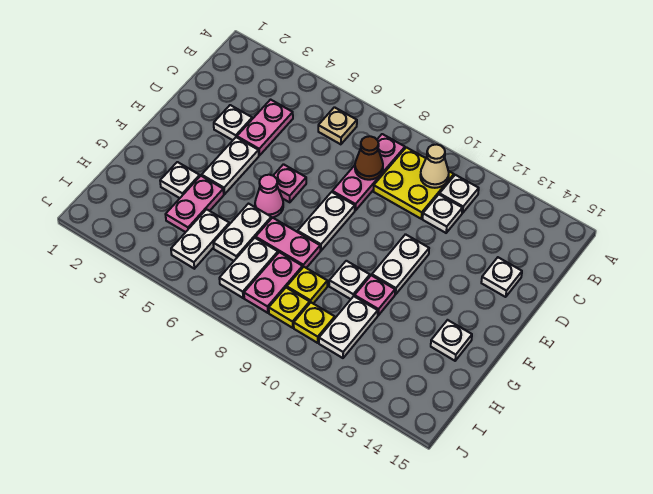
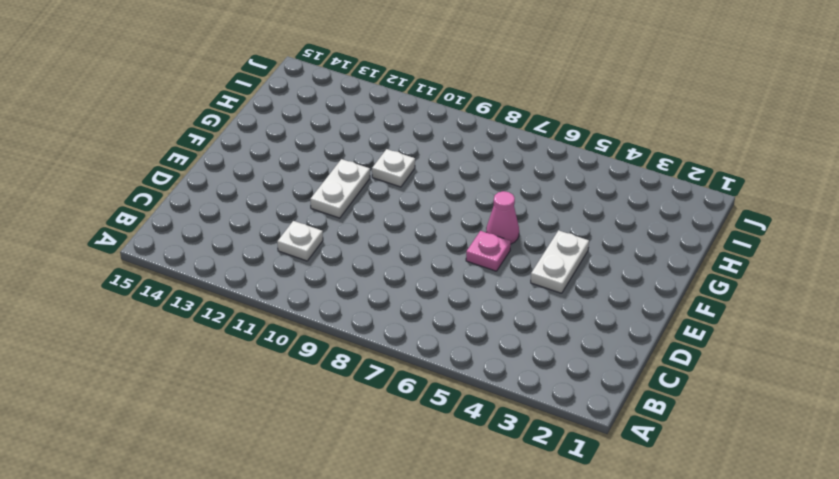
none -> tan plate B6 level 1
none -> pink plate B8:D8 level 1
none -> yellow plate B9:C10 level 1

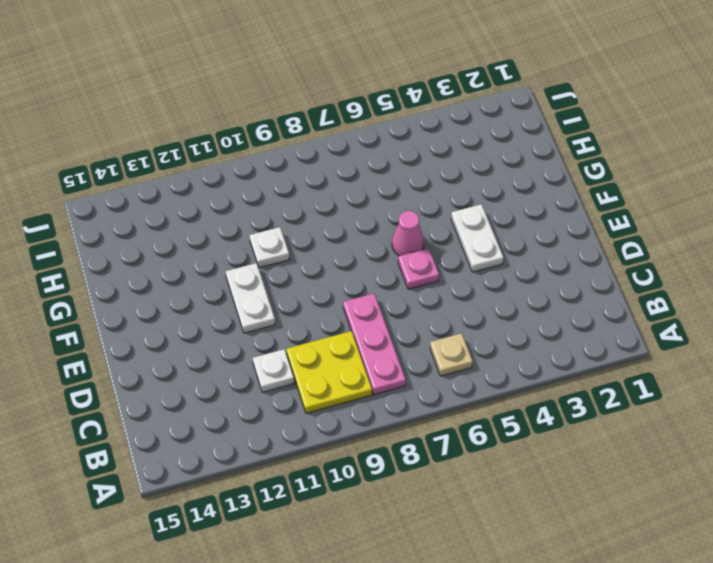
none -> white plate B11 level 1
none -> pink plate C4:D4 level 1
none -> white plate D3 level 1

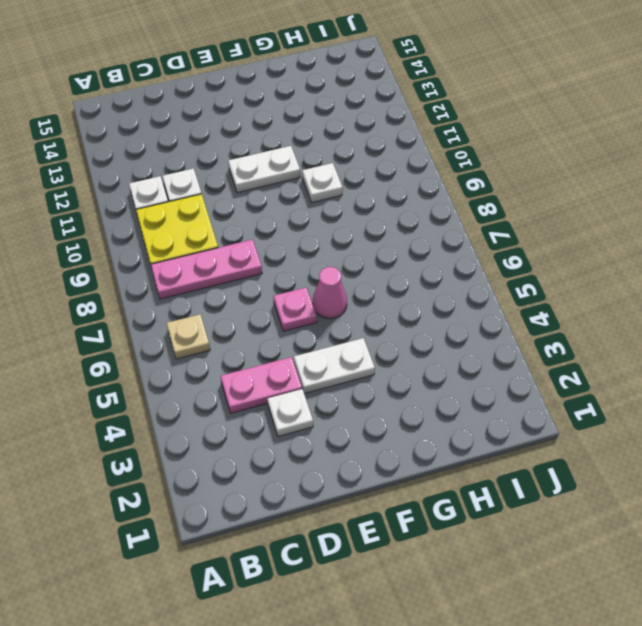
none -> white plate D14 level 1
none -> white plate E8:F8 level 1
none -> white plate G3 level 1

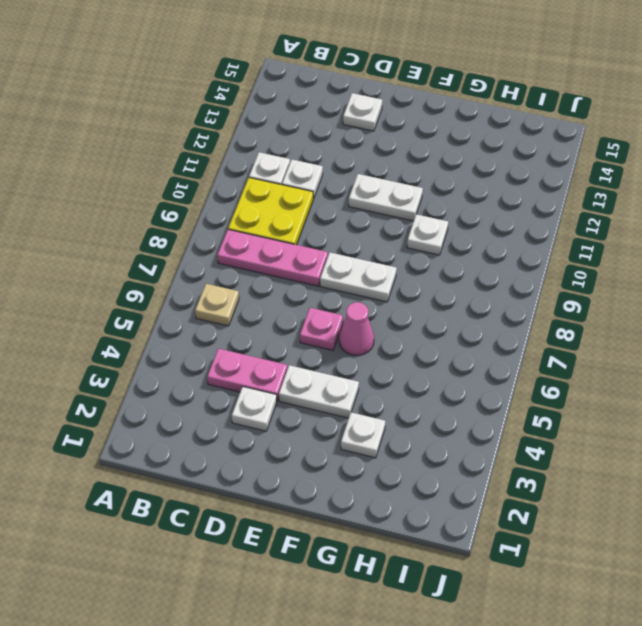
none -> pink plate G4:H4 level 1
none -> white plate G6:H6 level 1
none -> pink plate G7:G8 level 1

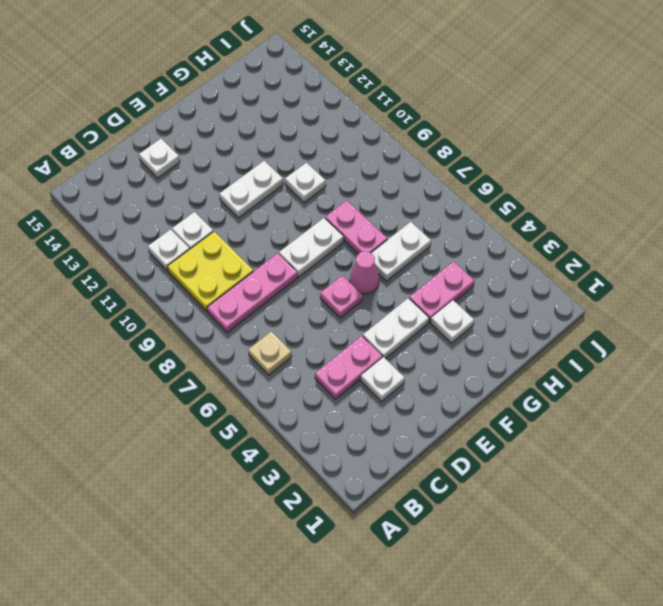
none -> pink plate G11 level 1
none -> white plate G14 level 1
none -> white plate H5:I5 level 1

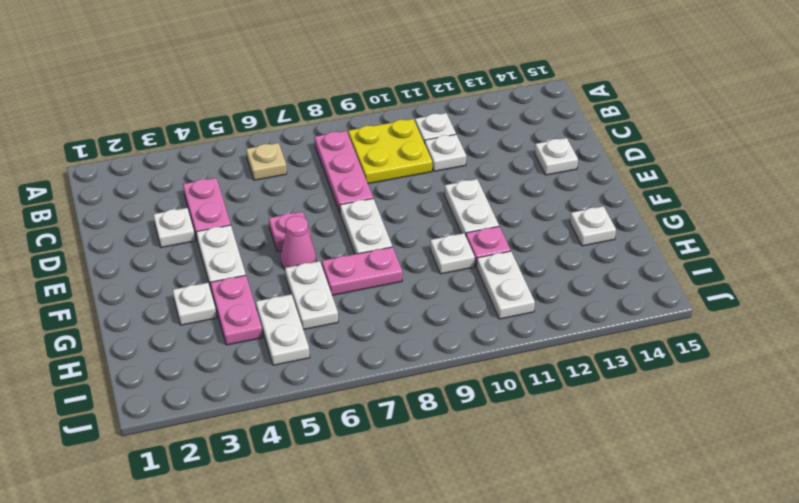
none -> white plate H7:I7 level 1
none -> pink plate H8:I8 level 1
none -> yellow plate H9 level 1

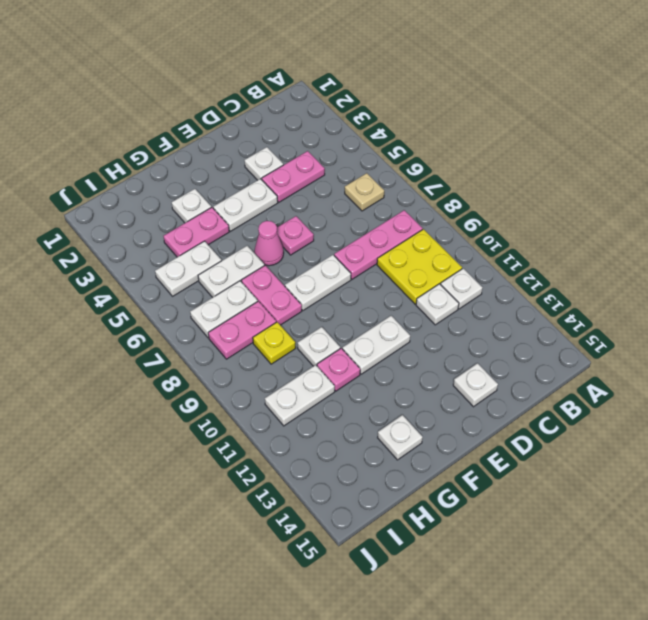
none -> yellow plate I9 level 1
none -> yellow plate I10 level 1
none -> tan cone B10 level 2

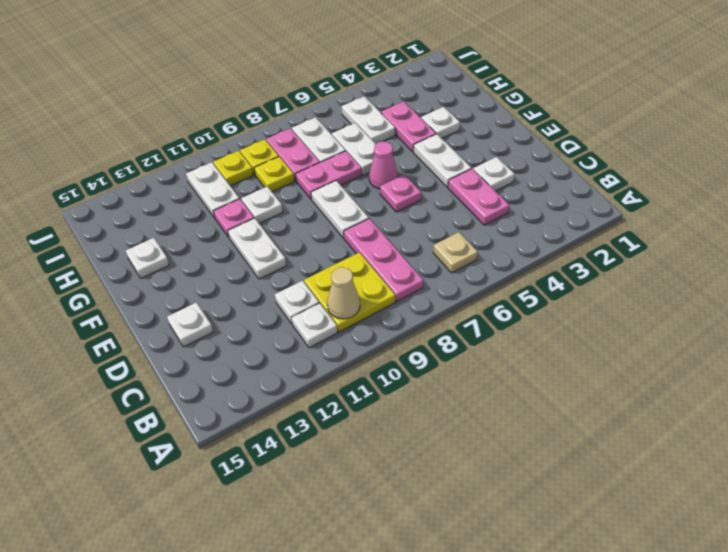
none -> brown cone C8 level 2

